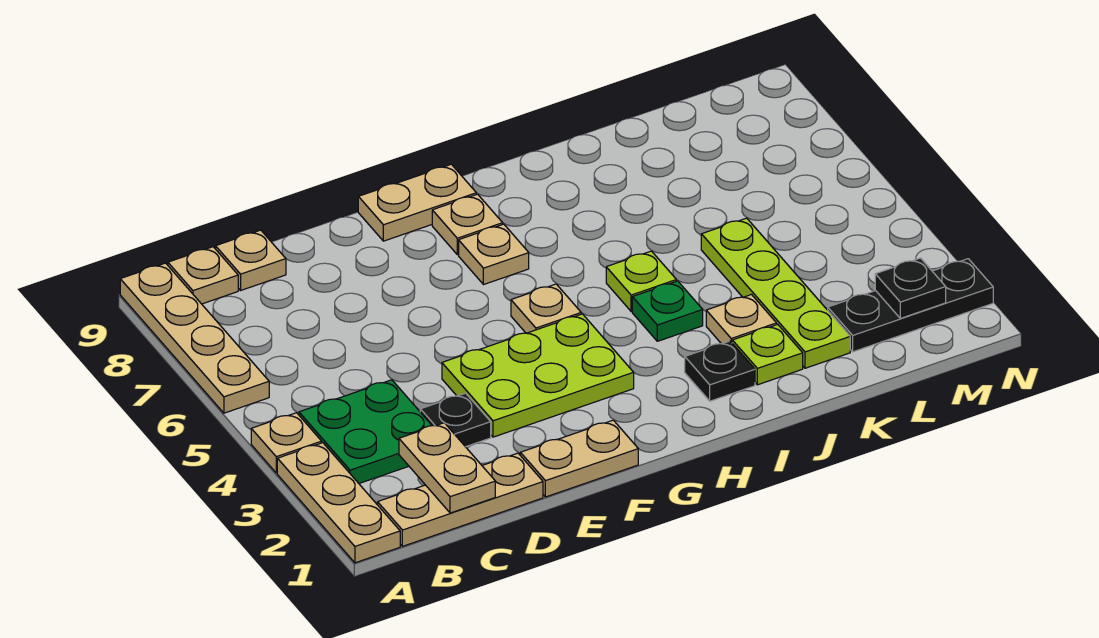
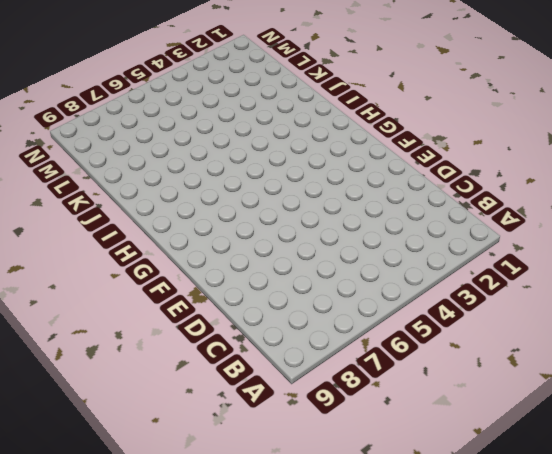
none -> tan plate A1:A3 level 1
none -> tan plate A4 level 1
none -> tan plate A6:A9 level 1

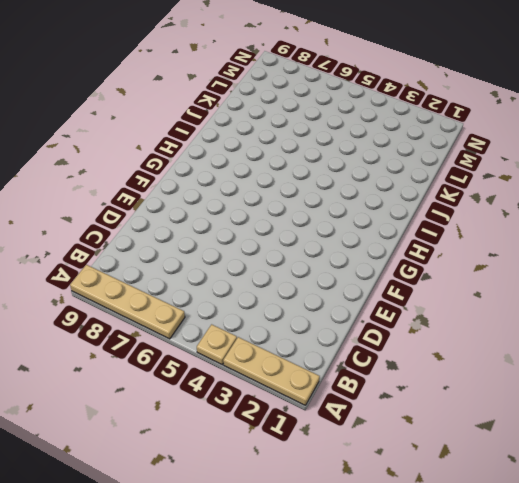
none -> tan plate B1:D1 level 1
none -> green plate B3:C4 level 1
none -> tan plate B9 level 1

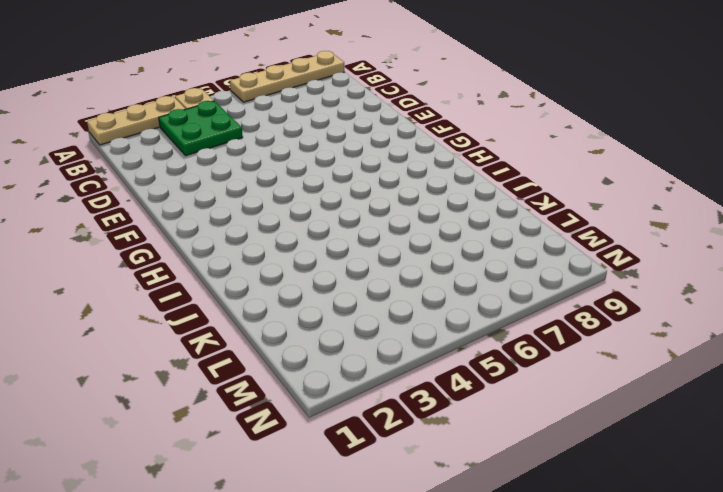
none -> tan plate B1:D1 level 1
none -> tan plate B9 level 1
none -> tan plate C9 level 1

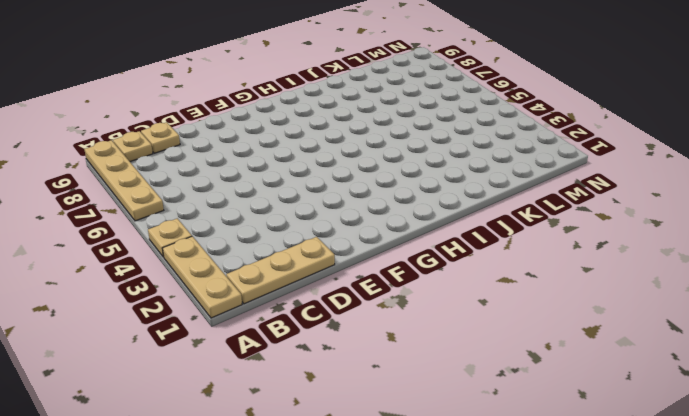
none -> green plate B3:C4 level 1
none -> black plate D3 level 1
none -> tan plate E1:F1 level 1

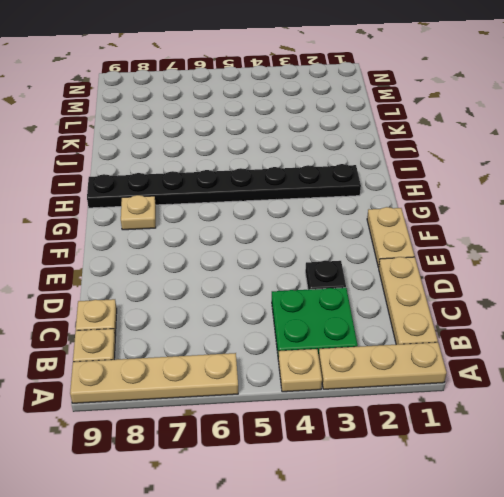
black plate H2:H9 level 1 -> none
none -> lime plate E3:G4 level 1
none -> tan plate F9:G9 level 1
none -> tan plate G5 level 1

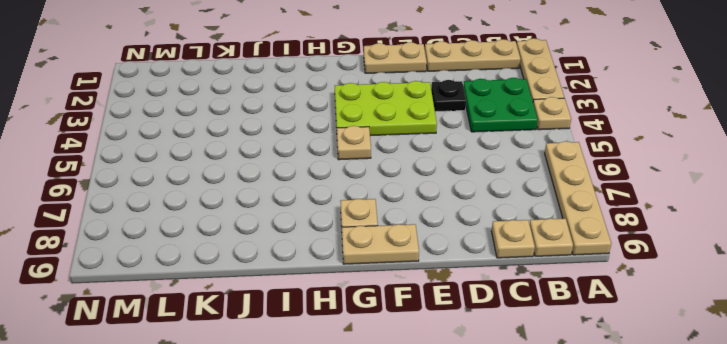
none -> tan plate G7 level 1
none -> black plate I2 level 1
none -> green plate I4 level 1

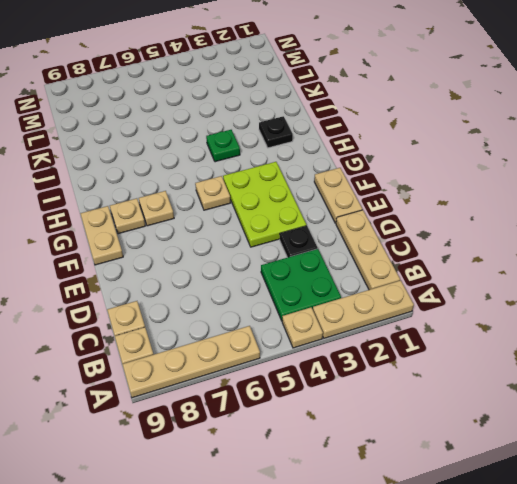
none -> lime plate I5 level 1
none -> lime plate J2 level 1
none -> tan plate J3 level 1

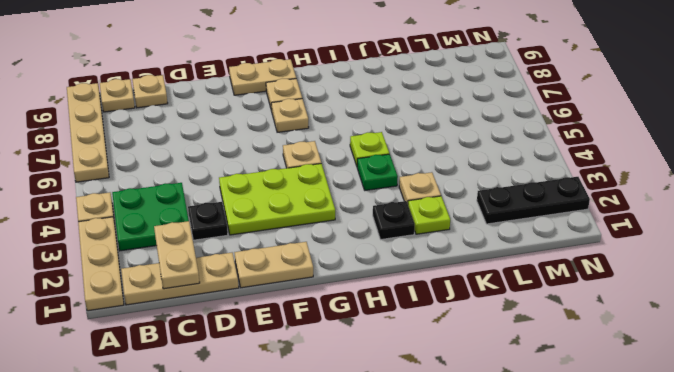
none -> lime plate K2:K5 level 1
none -> black plate M2 level 2

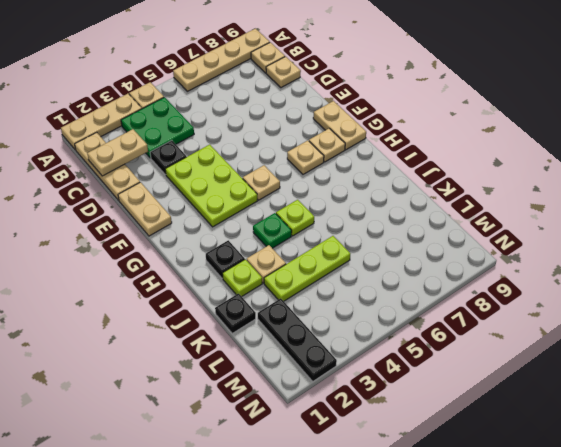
black plate K1 level 1 -> black plate M2 level 2
lime plate K3:K5 level 1 -> lime plate K2:K5 level 1

